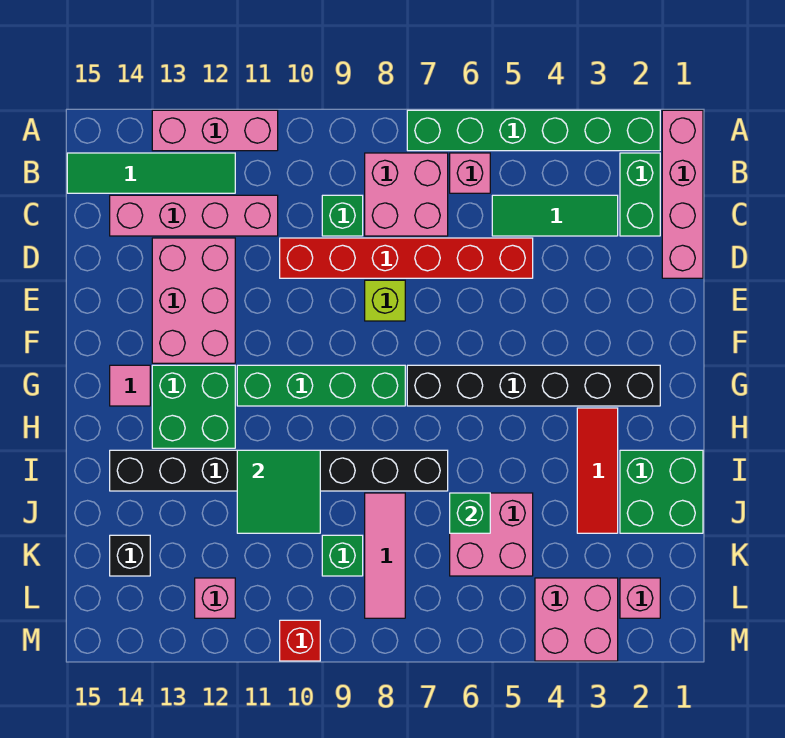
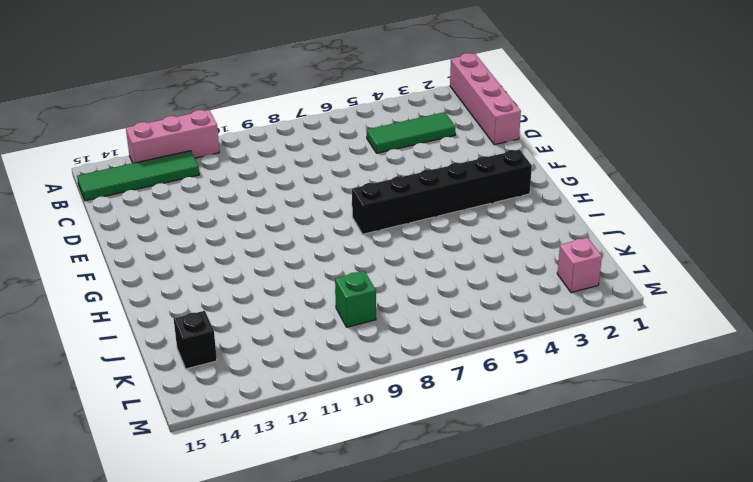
none -> green brick A2:A7 level 1
none -> green brick B2:C2 level 1
none -> pink brick B6 level 1
none -> pink brick B7:C8 level 1

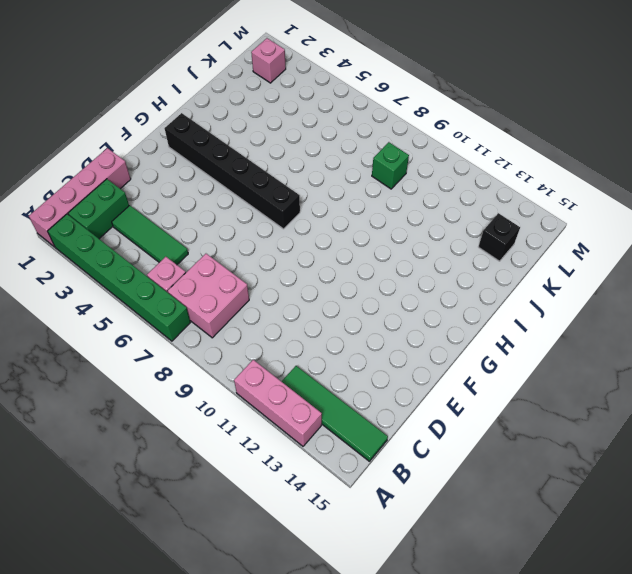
none -> green brick C9 level 1
none -> pink brick C11:C14 level 1
none -> red brick D5:D10 level 1
none -> pink brick D12:F13 level 1

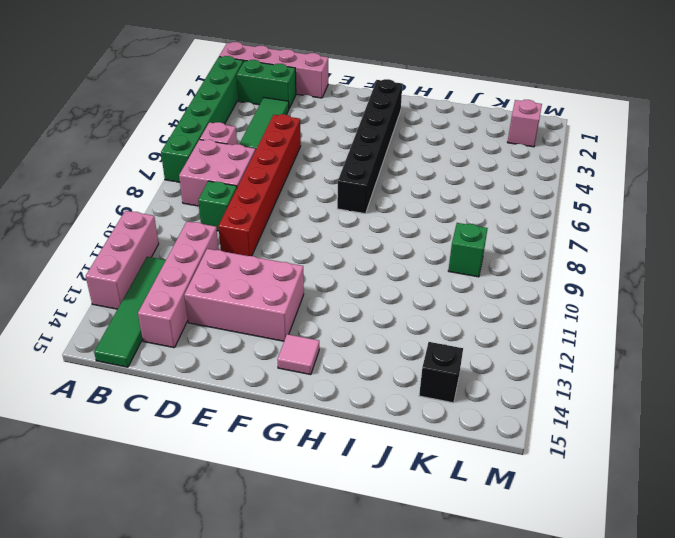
none -> lime brick E8 level 1
none -> green brick G8:G11 level 1
none -> green brick G12:H13 level 1
none -> red tile H3:J3 level 1

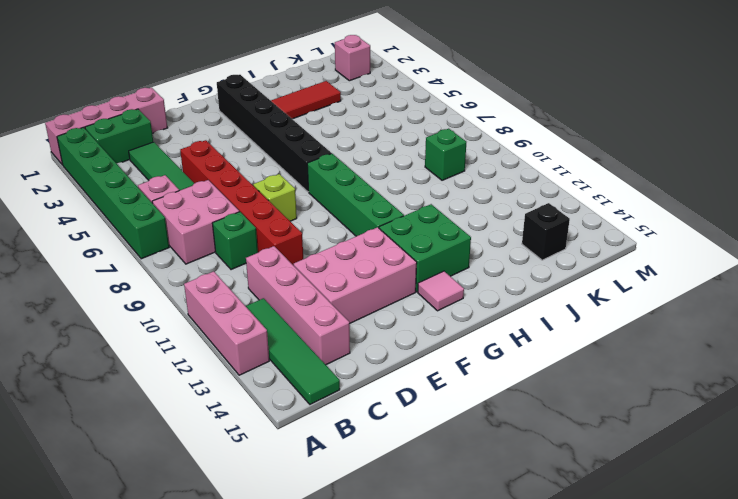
none -> green brick I1:J2 level 1
none -> black brick I7:I14 level 1
none -> pink brick J5:K6 level 1
none -> pink tile J8:L8 level 1

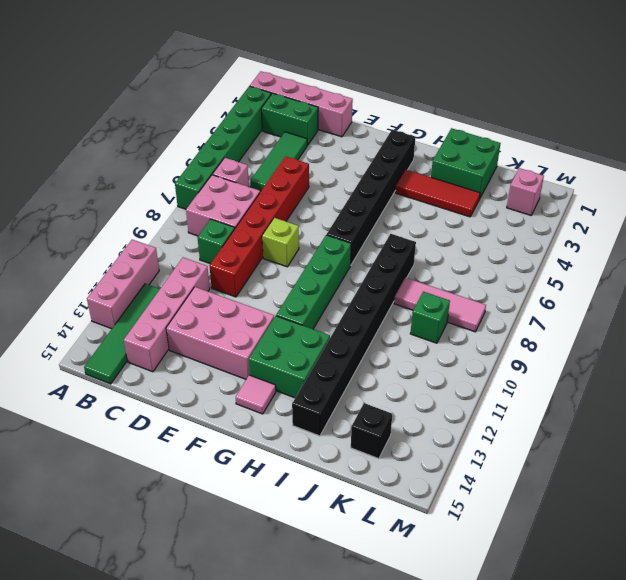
none -> pink brick J5:K6 level 1
none -> pink brick L3:M4 level 1
none -> pink brick L12 level 1
none -> red brick M10 level 1

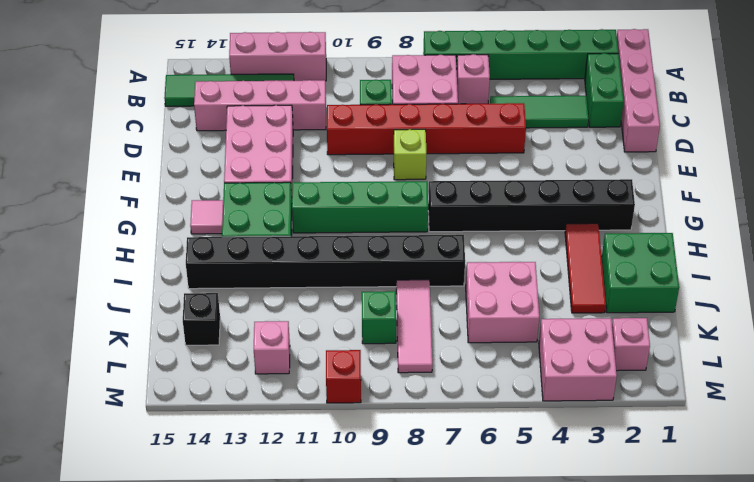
none -> green tile I10:J11 level 2
none -> green brick J6 level 2

